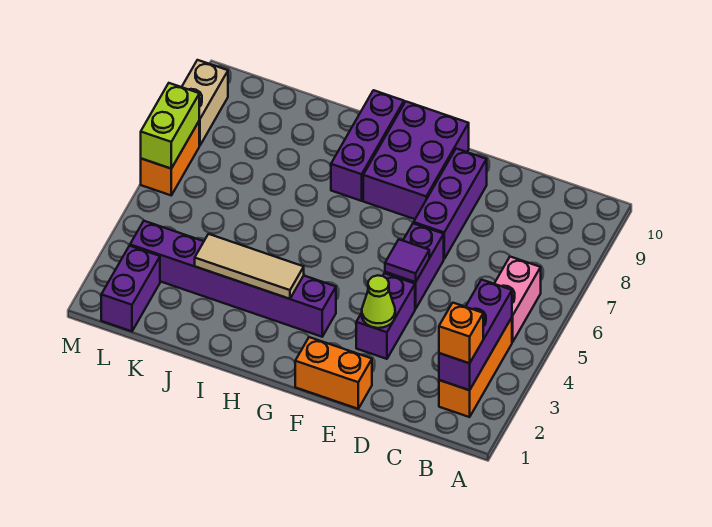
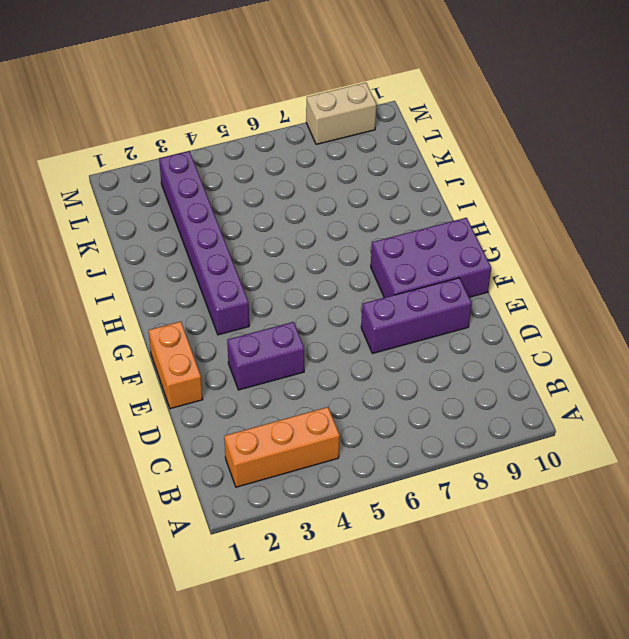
none -> pink brick B5:B6 level 1
none -> purple brick E5:E6 level 1
none -> purple brick H8:H10 level 1

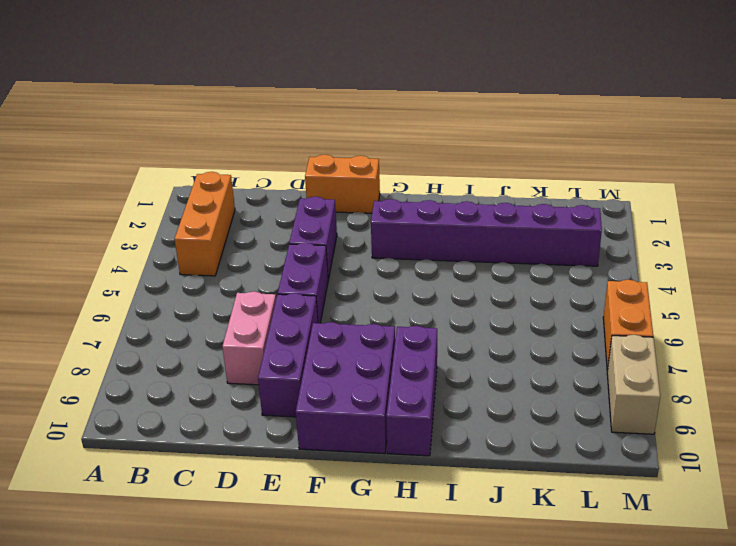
pink brick D7:D8 level 1 -> pink brick B5:B6 level 1
none -> purple brick L1:L2 level 1
none -> purple brick B2:B4 level 2
none -> lime cone E3 level 2

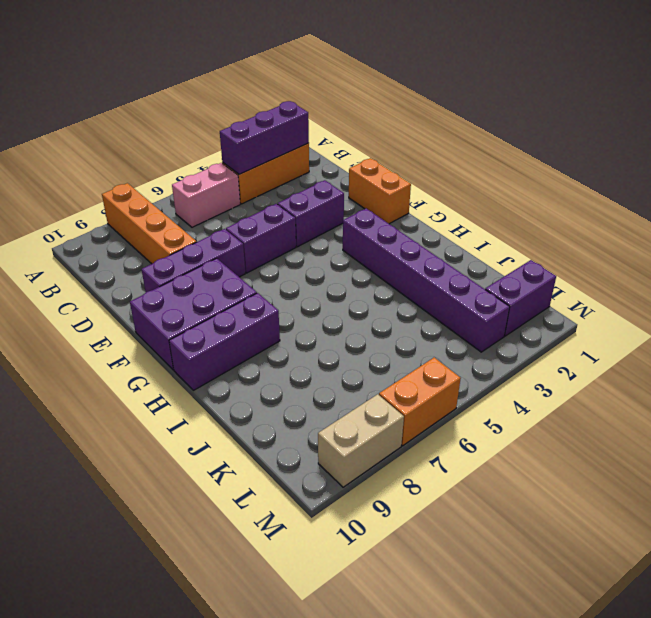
orange brick A8:D8 level 1 -> none
none -> lime cone E3 level 2
none -> purple tile E5 level 2
none -> tan tile H3:J3 level 2

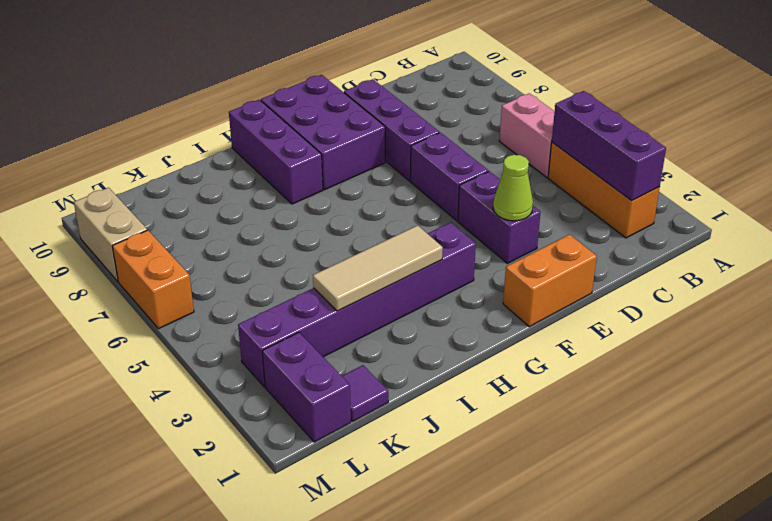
purple tile K1 level 1 -> purple tile E5 level 2
none -> lime brick M6:M7 level 2
none -> orange brick B2 level 3

